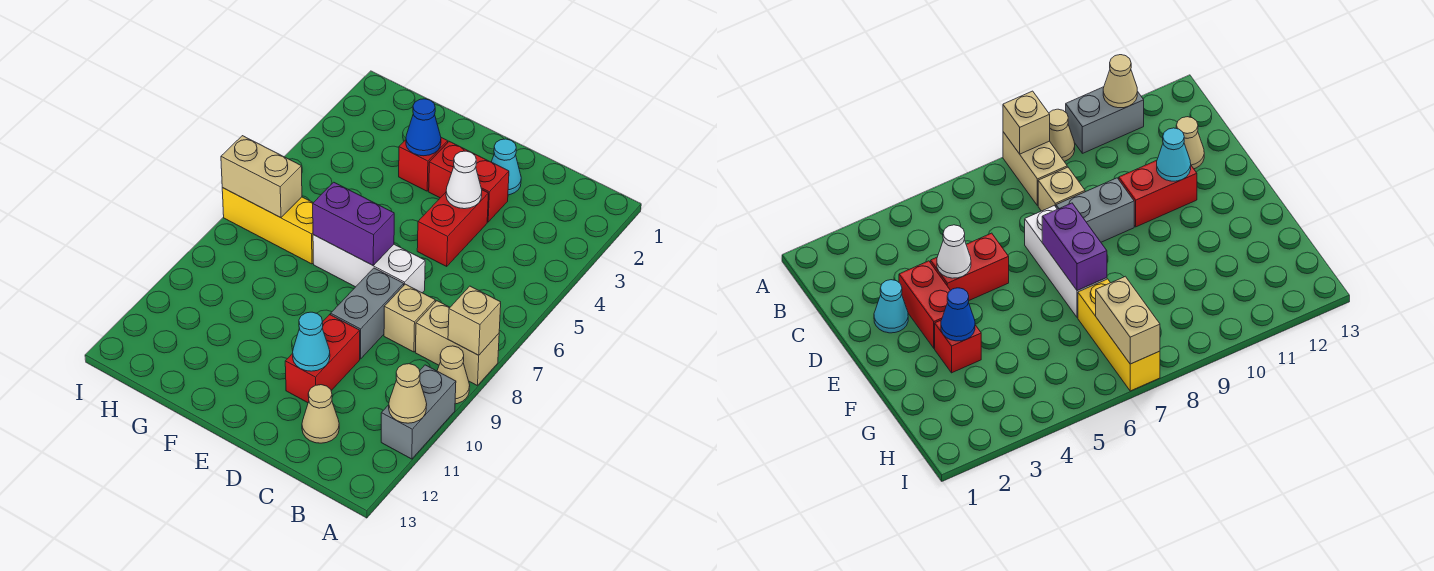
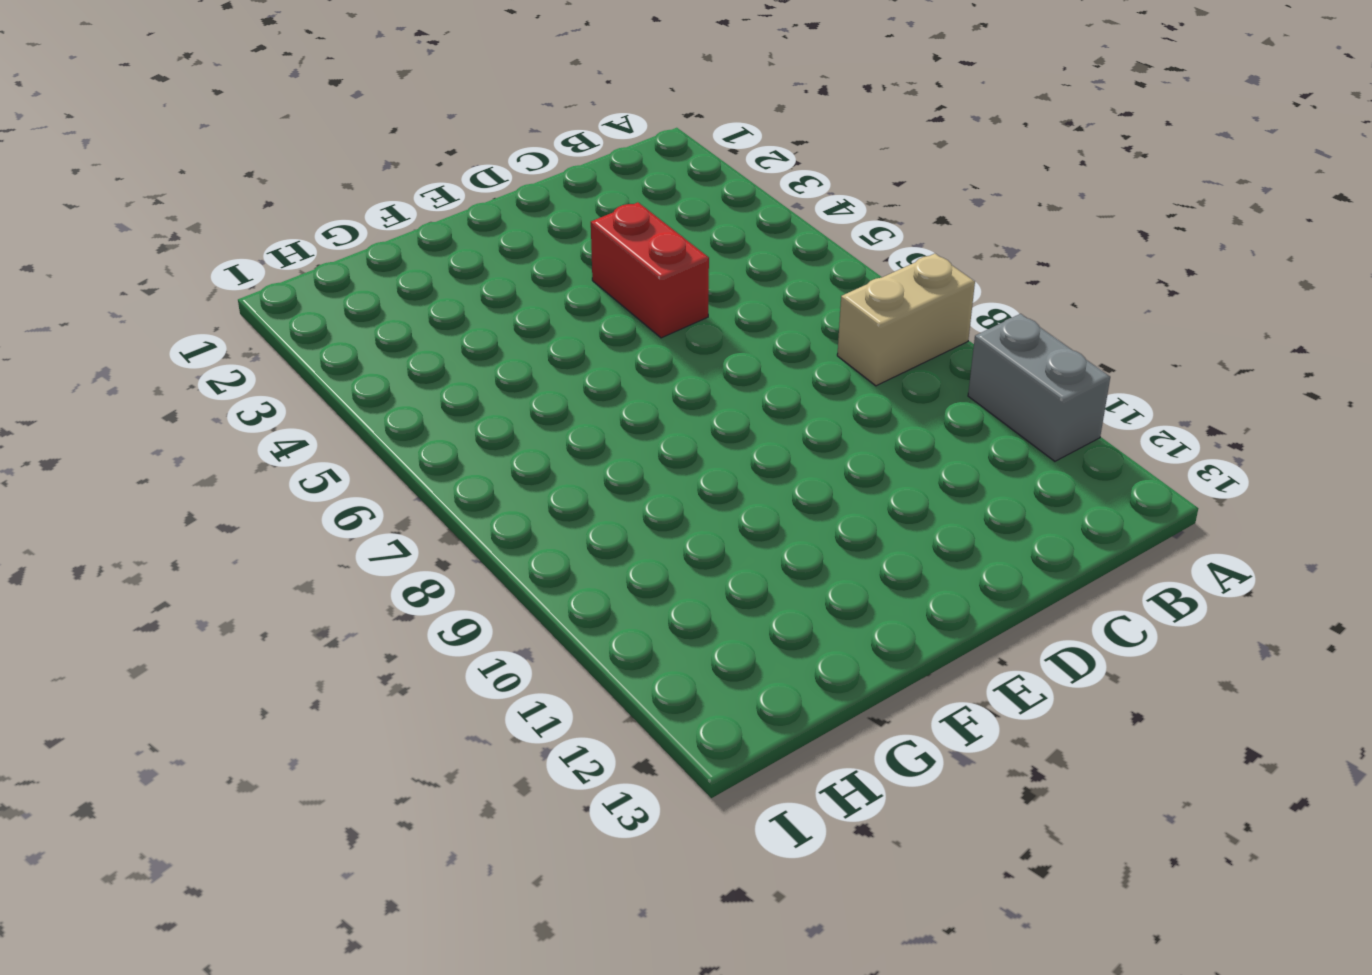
none -> tan cone A9 level 1
none -> tan brick C8 level 1
none -> tan cone C12 level 1

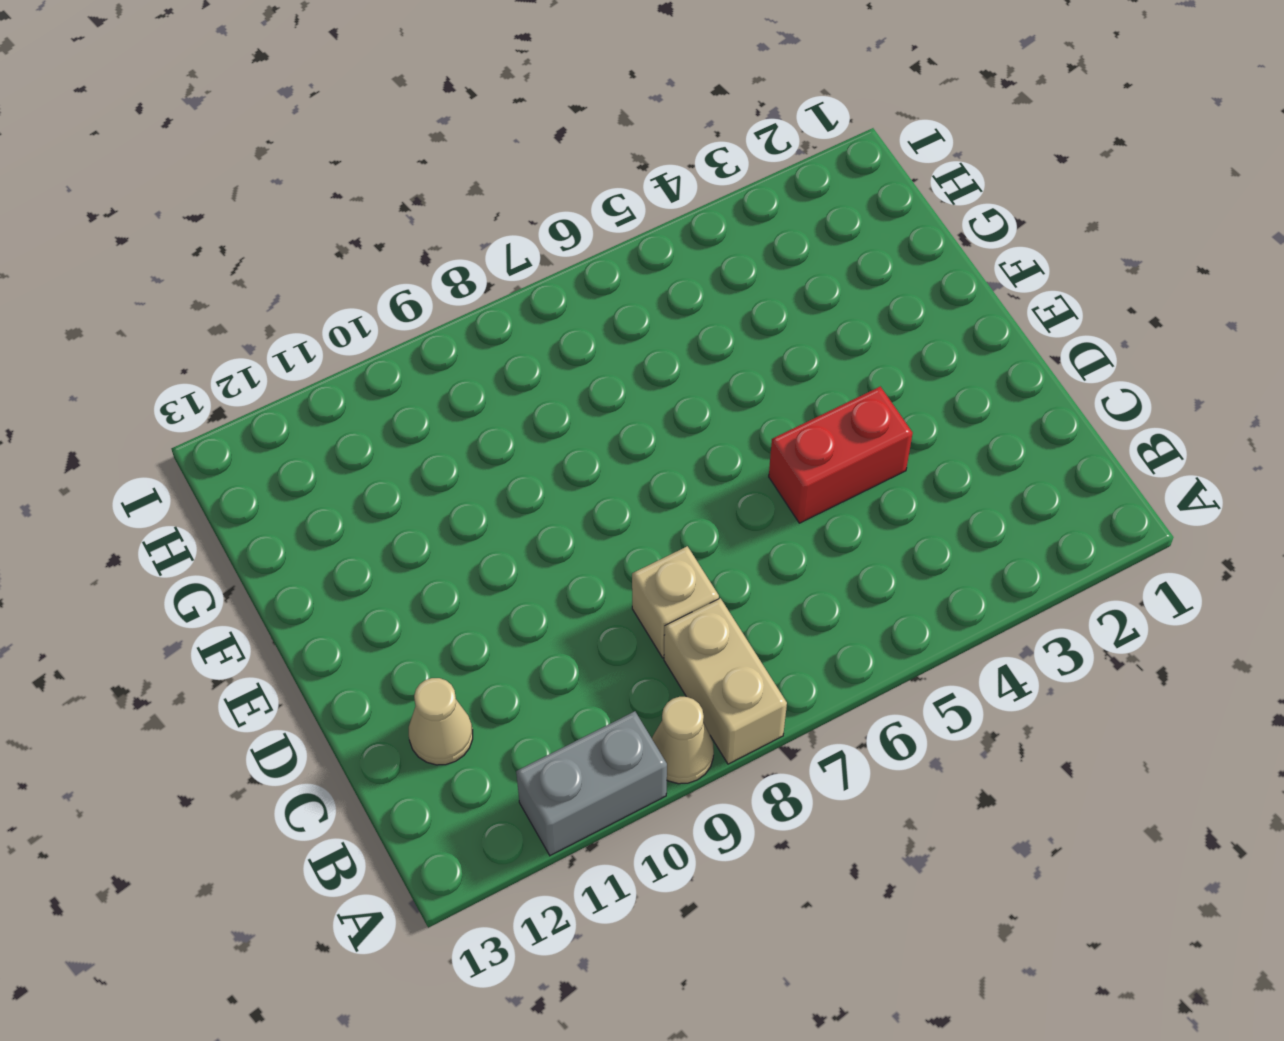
none -> cyan cone D2 level 1
none -> red brick D3:E3 level 1
none -> white brick D7:F7 level 1

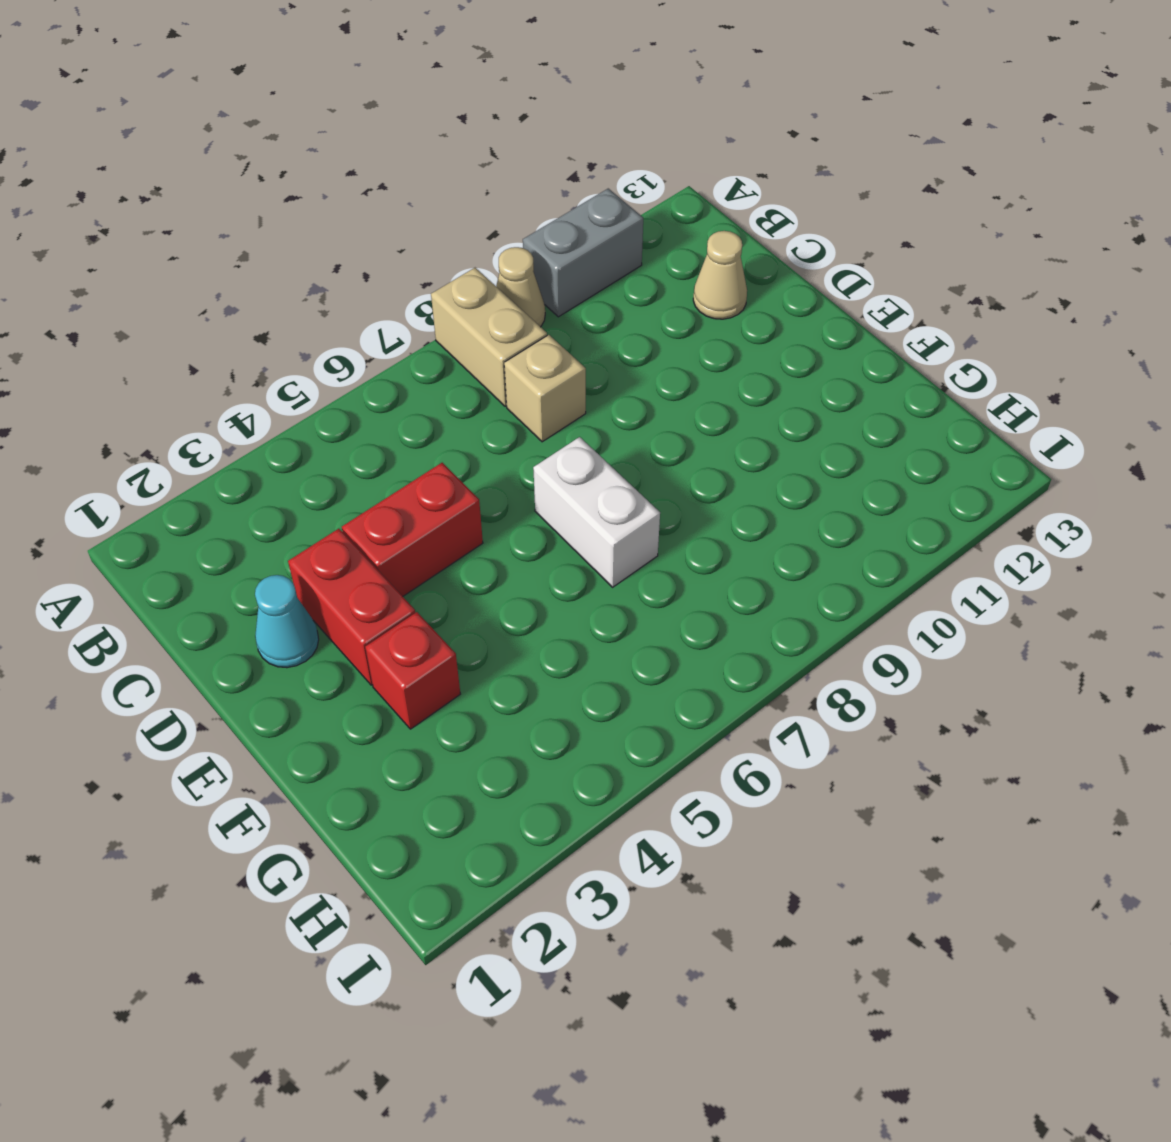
white brick E7:F7 level 1 -> white brick D7:F7 level 1
none -> grey brick D8:D9 level 1
none -> red brick D10:D11 level 1
none -> yellow brick G7:I7 level 1

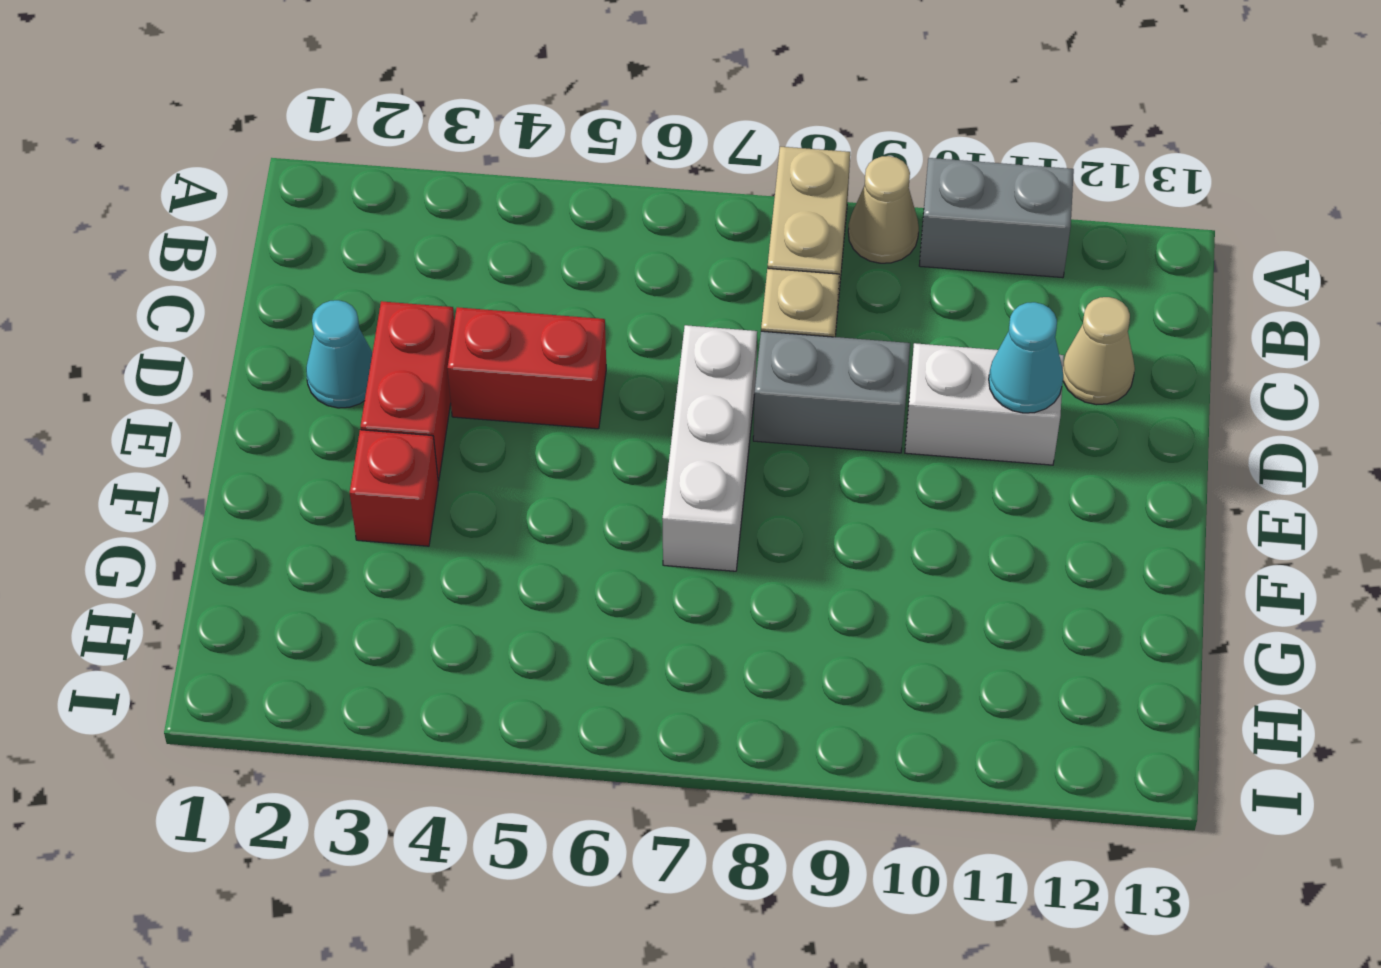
white brick D10:D11 level 1 -> red brick D10:D11 level 1
none -> yellow brick G7:I7 level 1
none -> tan brick A8 level 2
none -> tan cone A11 level 2

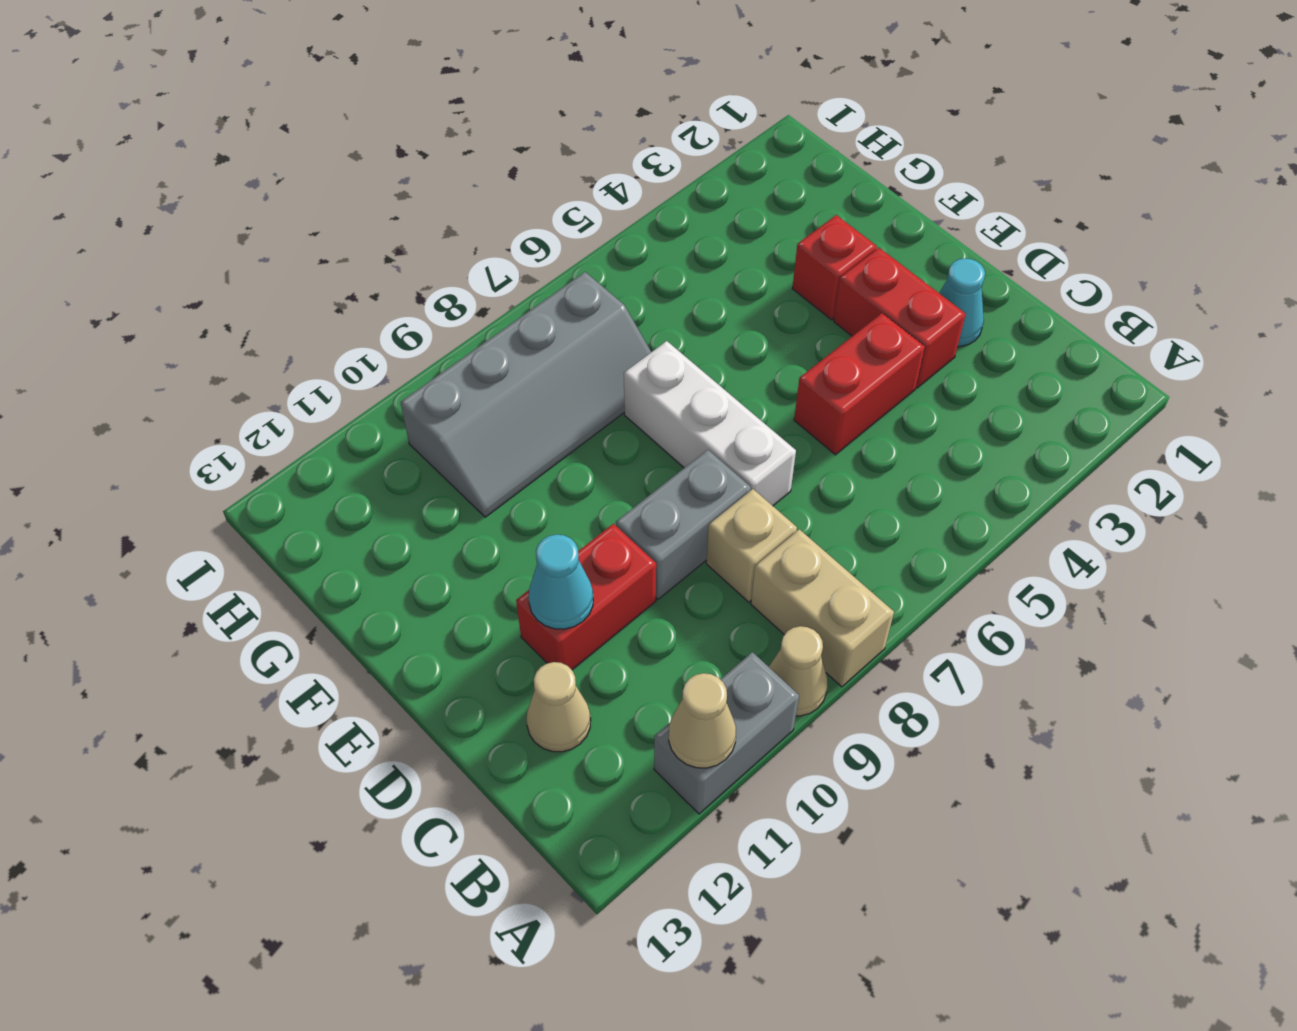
grey slope G7:H10 level 1 top H -> yellow brick G7:I7 level 1
none -> tan brick A8 level 2
none -> white cone D4 level 2
none -> purple brick E7:F7 level 2

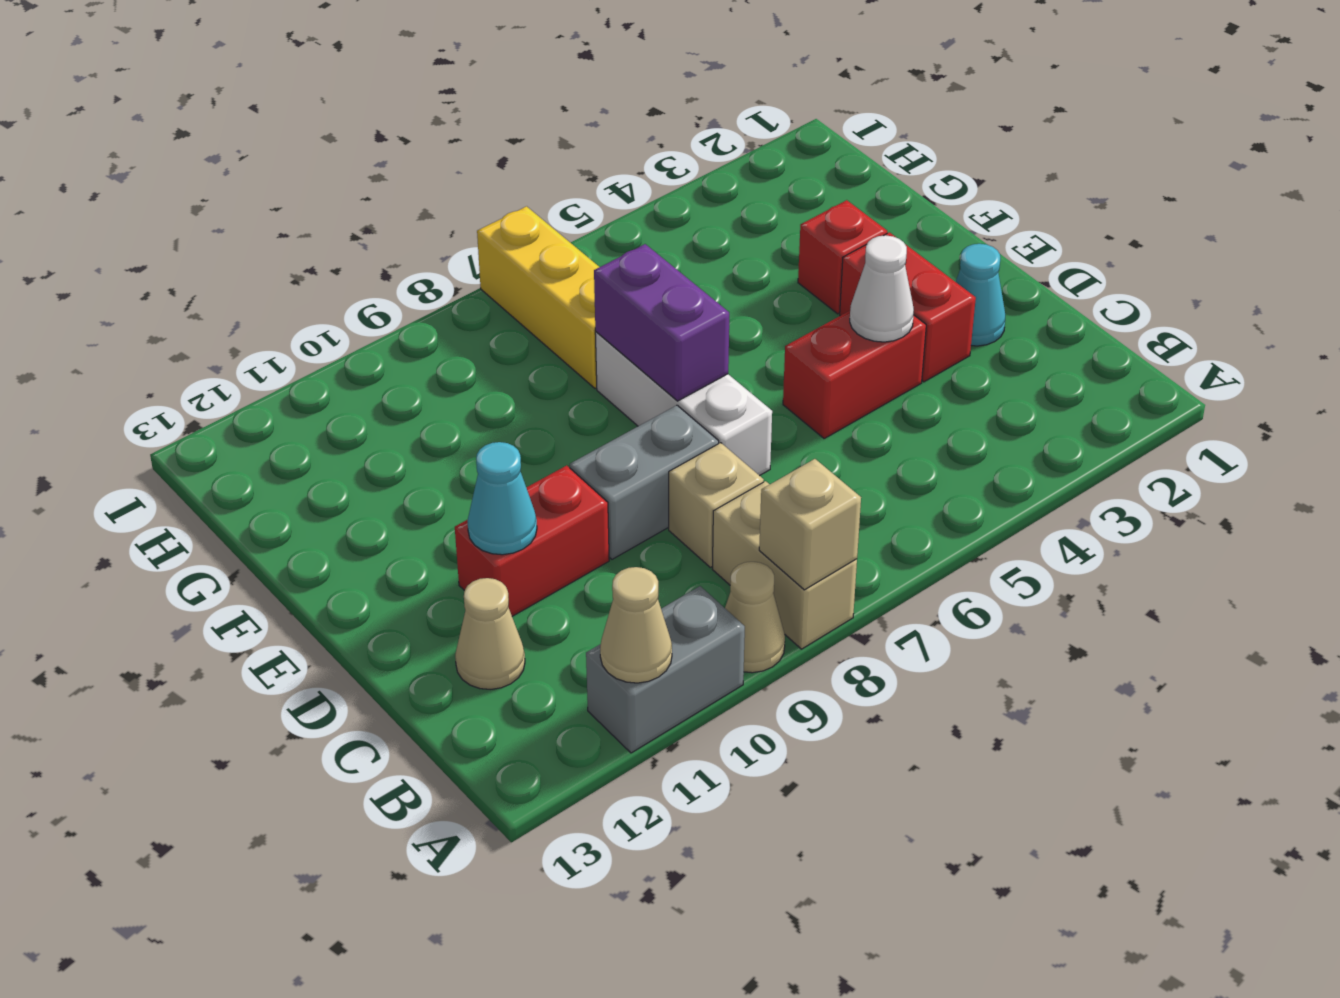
none -> blue cone F3 level 2
none -> tan brick H7:I7 level 2

